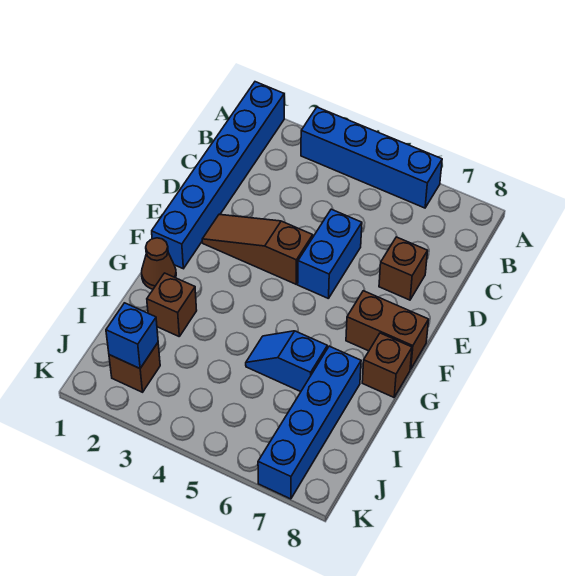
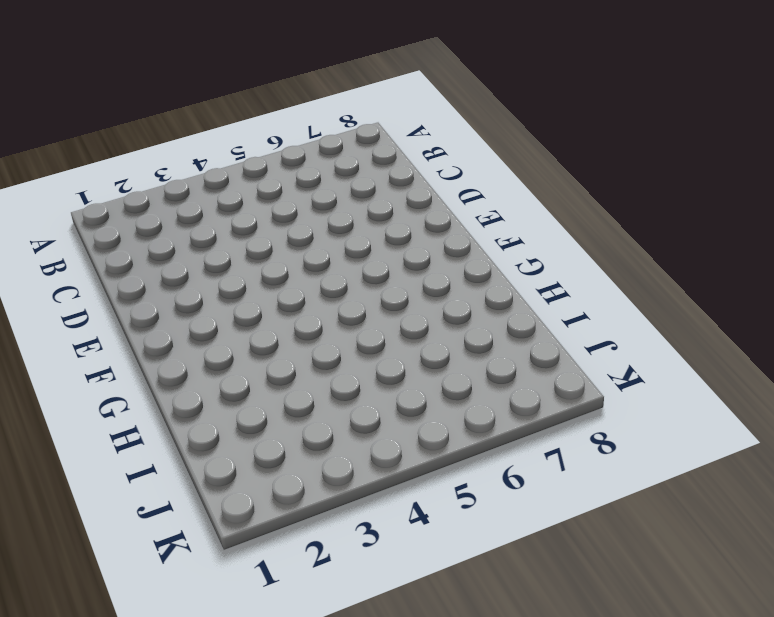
none -> blue brick A1:F1 level 1
none -> blue brick A3:A6 level 1
none -> blue brick D5:E5 level 1

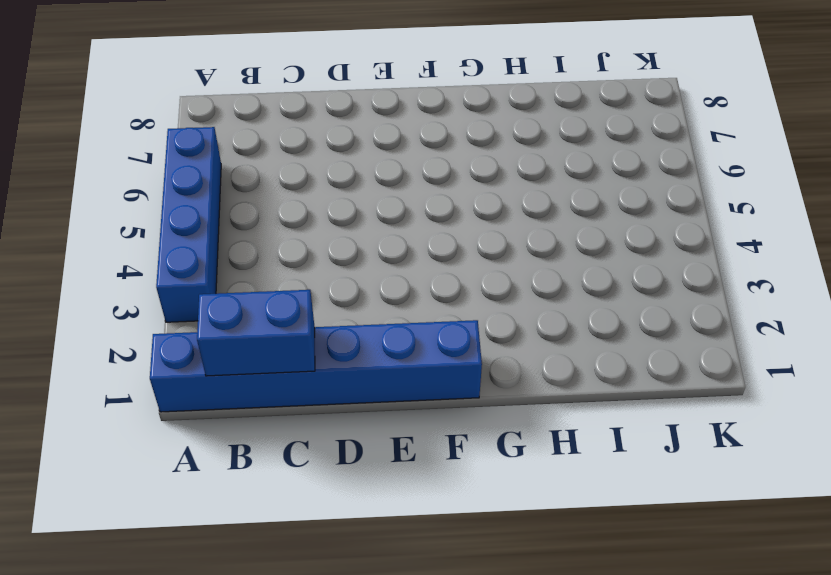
blue brick B1:C1 level 2 -> blue brick D5:E5 level 1
none -> brown brick D7 level 1
none -> brown slope E2:E4 level 1 top 4
none -> brown brick F7:F8 level 1

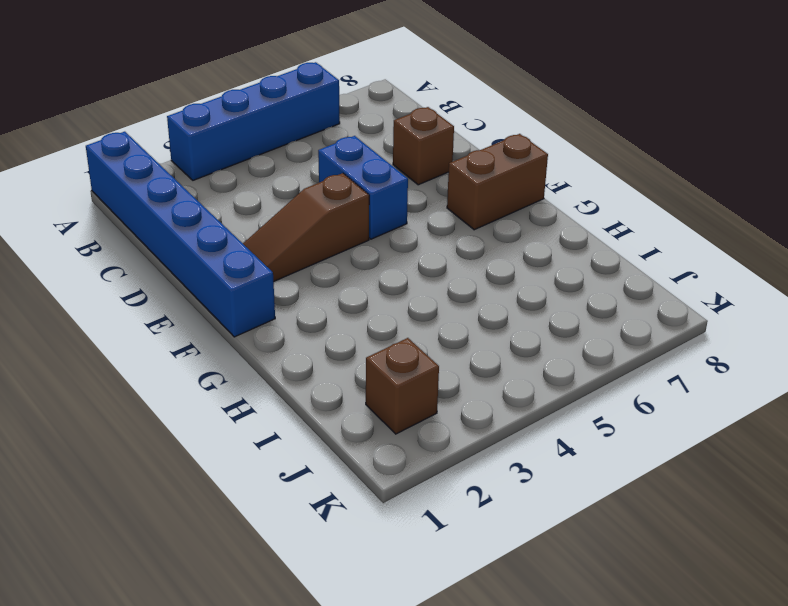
none -> brown cone G1 level 1
none -> brown brick G8 level 1
none -> brown brick H2 level 1

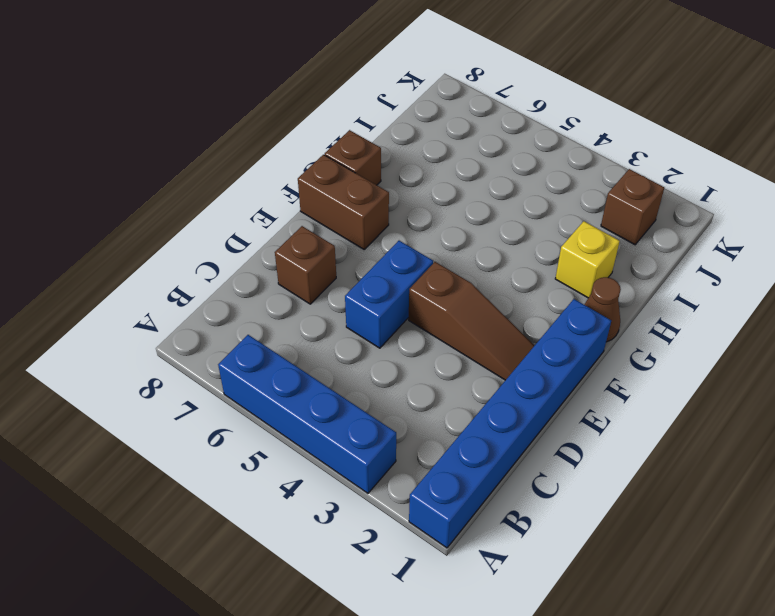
yellow brick H2 level 1 -> brown brick H2 level 1
none -> blue slope H5:H6 level 1 top 6
none -> blue brick H7:K7 level 1
none -> blue brick J2 level 2

